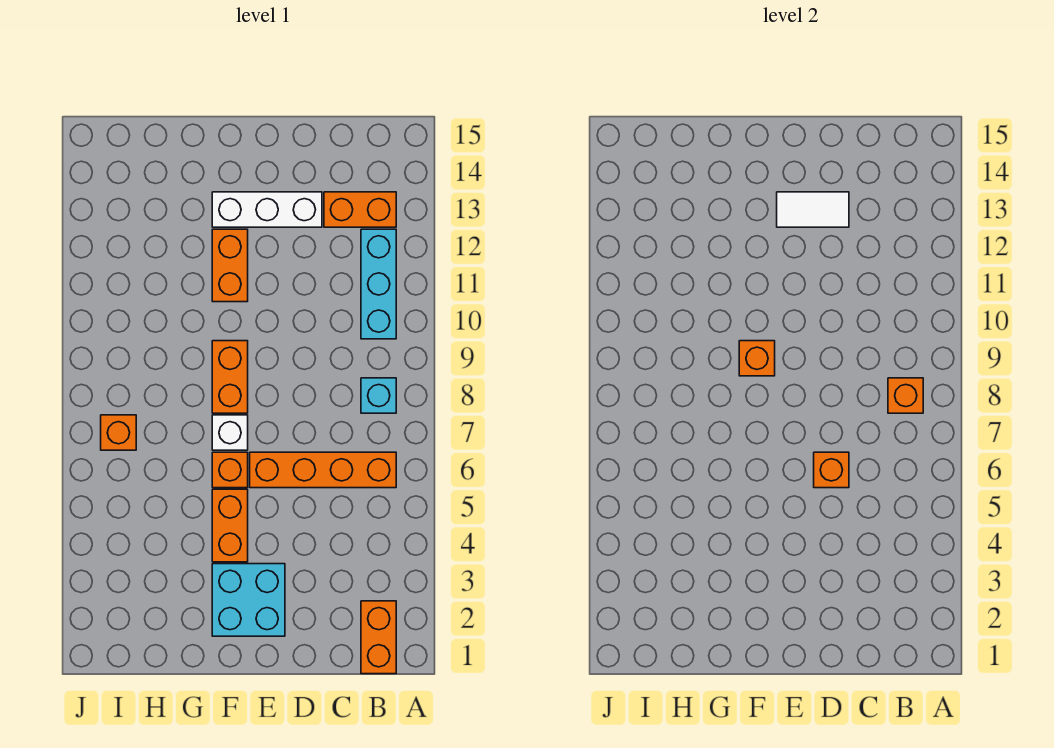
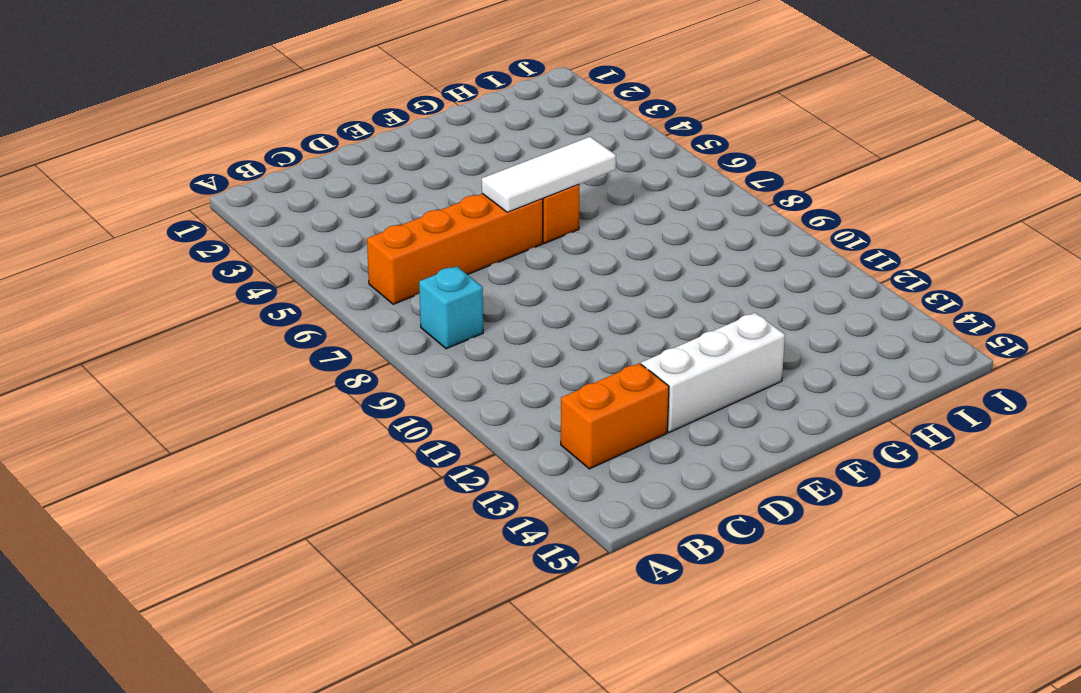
white tile E6:G6 level 2 -> none
none -> orange brick B1:B2 level 1
none -> cyan brick B10:B12 level 1
none -> cyan brick E2:F3 level 1

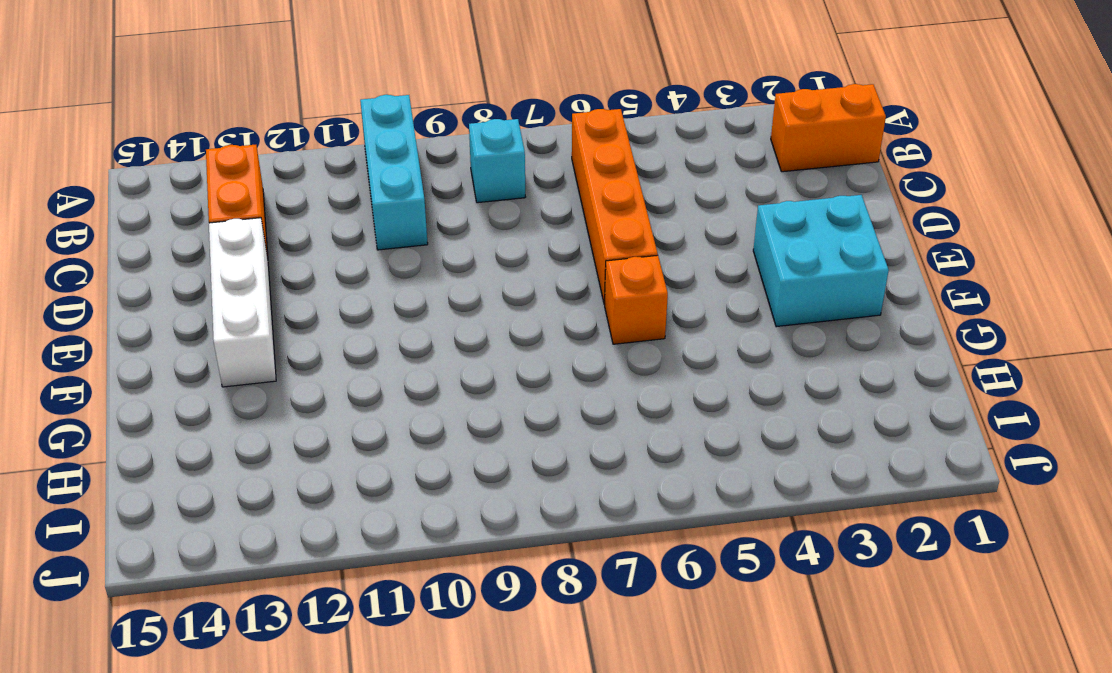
cyan brick A10:C10 level 1 -> cyan brick B10:B12 level 1
none -> orange brick F4:F5 level 1
none -> white brick F7 level 1
none -> orange brick F8:F9 level 1

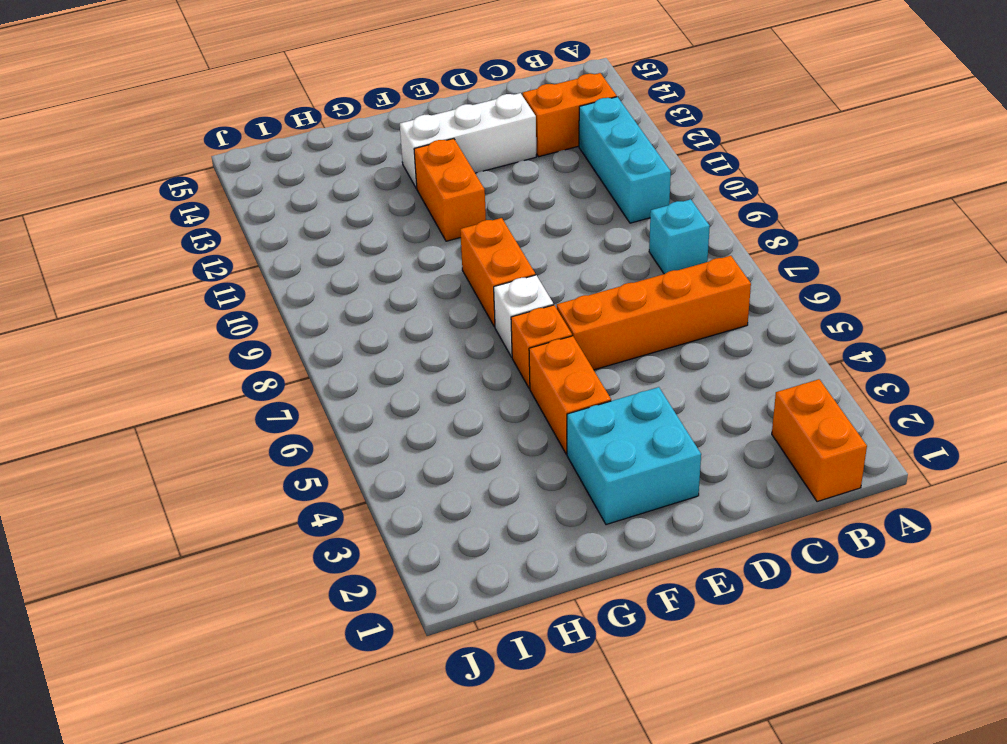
none -> orange brick I7 level 1
none -> orange brick B8 level 2
none -> orange brick D6 level 2

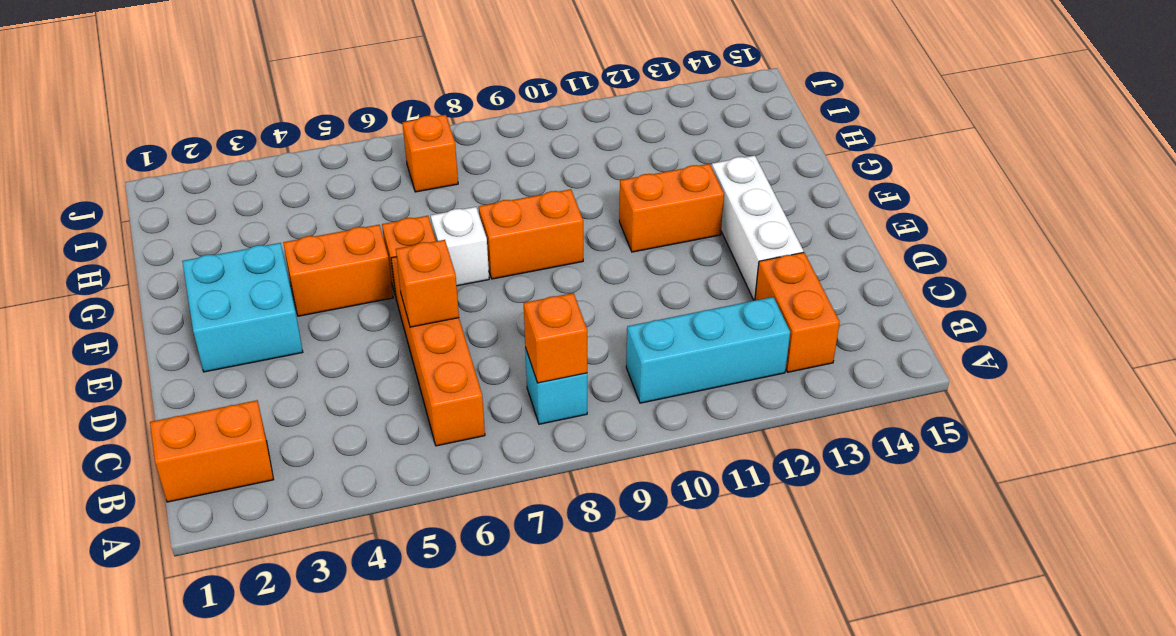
none -> white tile D13:E13 level 2
none -> orange brick F9 level 2

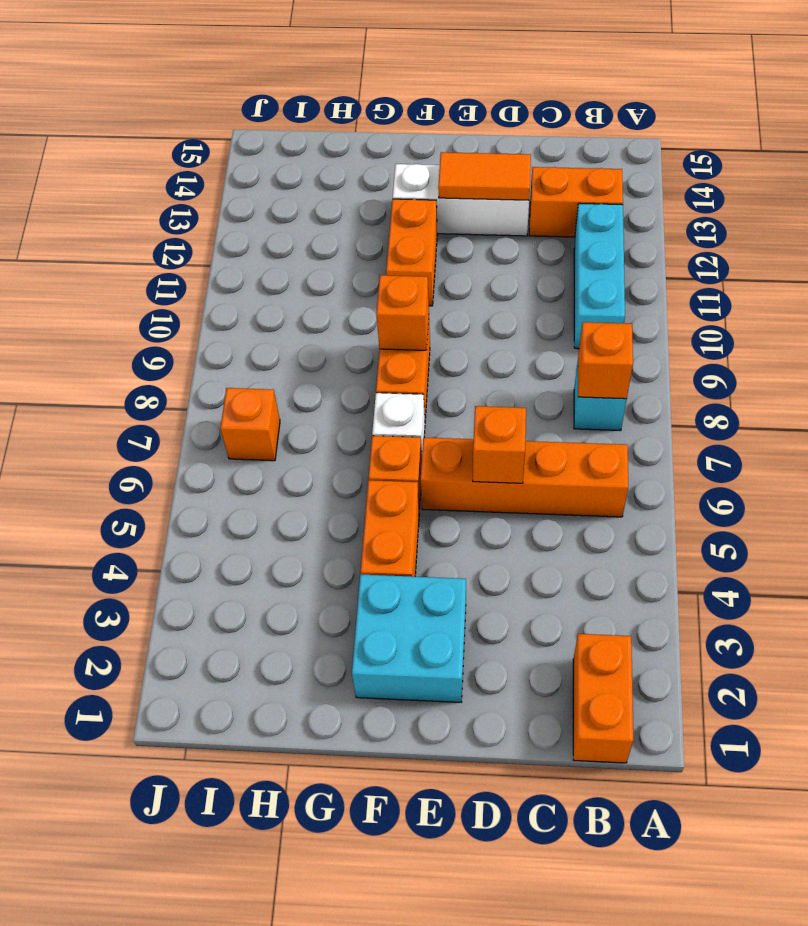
orange tile D13:E13 level 2 -> white tile D13:E13 level 2

